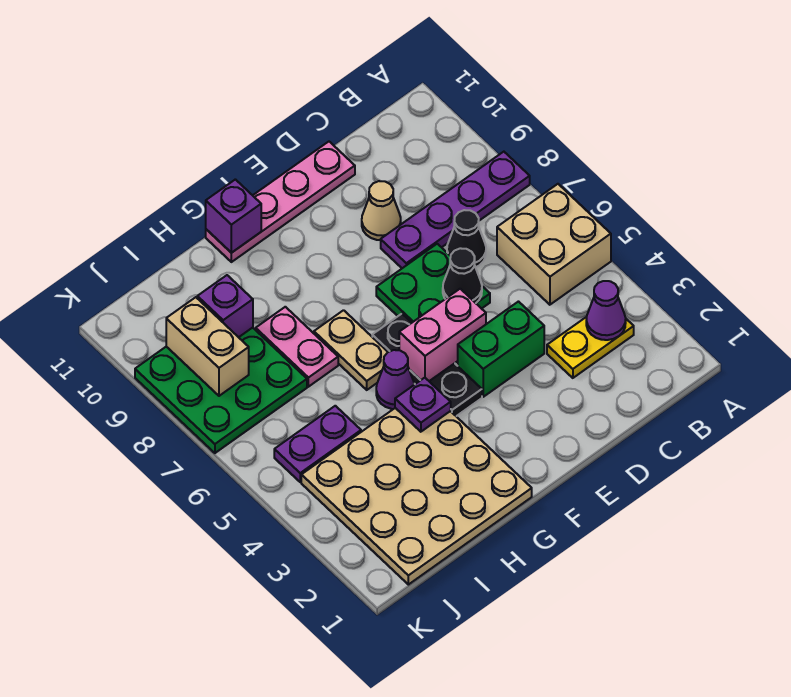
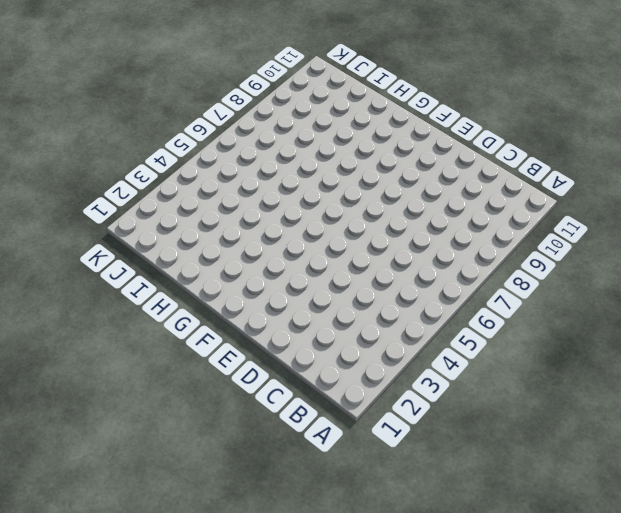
none -> tan brick A5:B6 level 1
none -> purple plate A8:D8 level 1
none -> yellow plate B3:C3 level 1

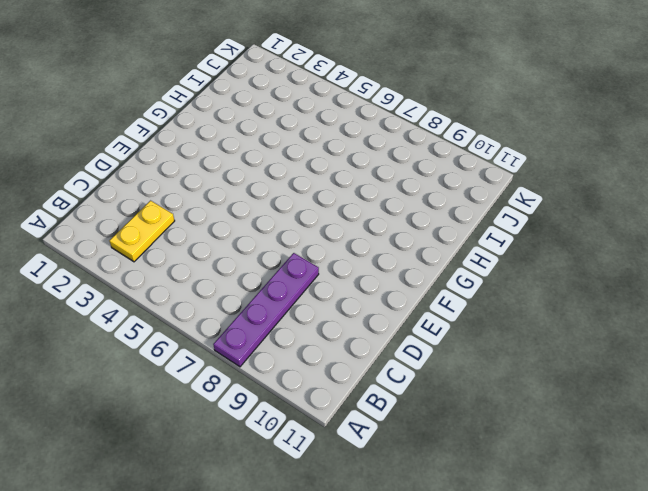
none -> tan brick A5:B6 level 1
none -> black cone C7 level 1
none -> green brick D4:E4 level 1

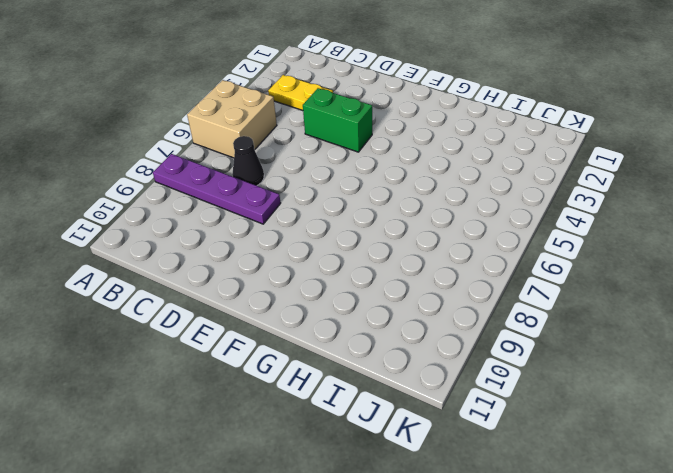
none -> green plate D6:E7 level 1
none -> tan cone D9 level 1
none -> pink plate D11:G11 level 1

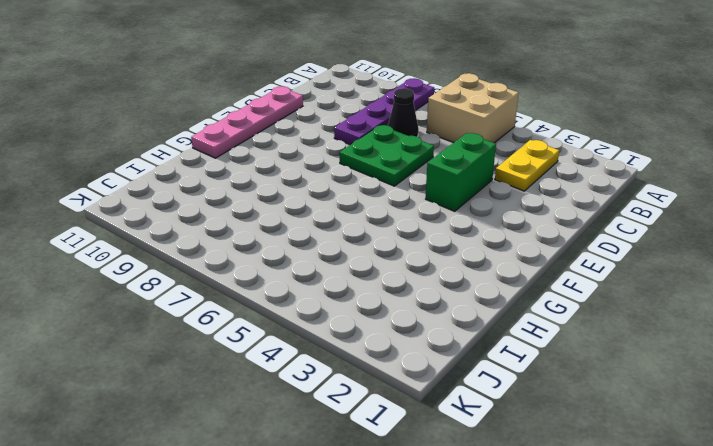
none -> tan cone D9 level 1
none -> black plate F4:F6 level 1
none -> tan plate G1:J4 level 1

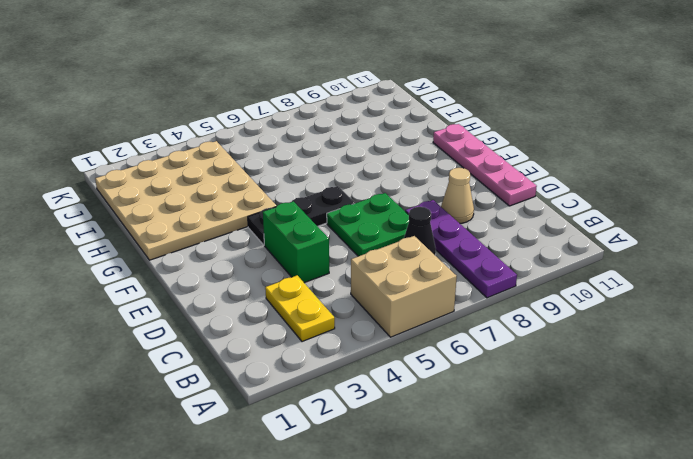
none -> purple cone G5 level 1
none -> tan plate G6:G7 level 1
none -> pink plate H7:H8 level 1

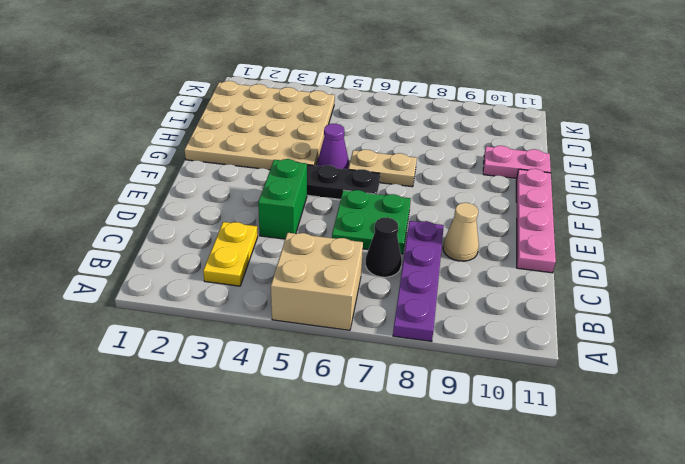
pink plate H10:H11 level 1 -> pink plate H7:H8 level 1
none -> purple plate I5:J5 level 1
none -> green plate I7:K9 level 1
none -> purple cone B3 level 2

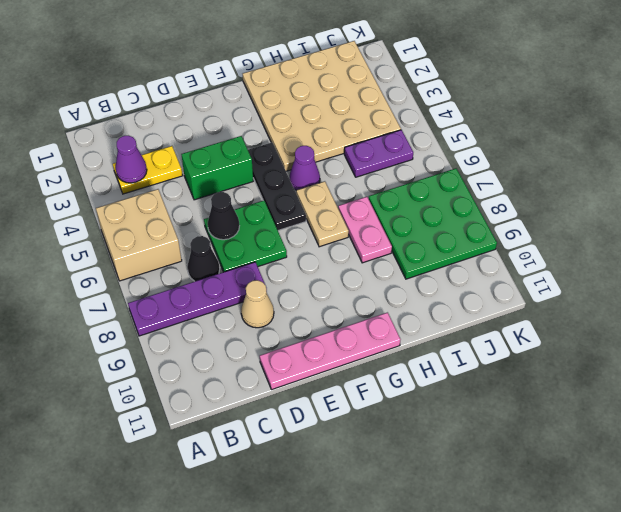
none -> pink brick E5:F5 level 2
none -> purple plate G4 level 2
none -> purple brick G11 level 2

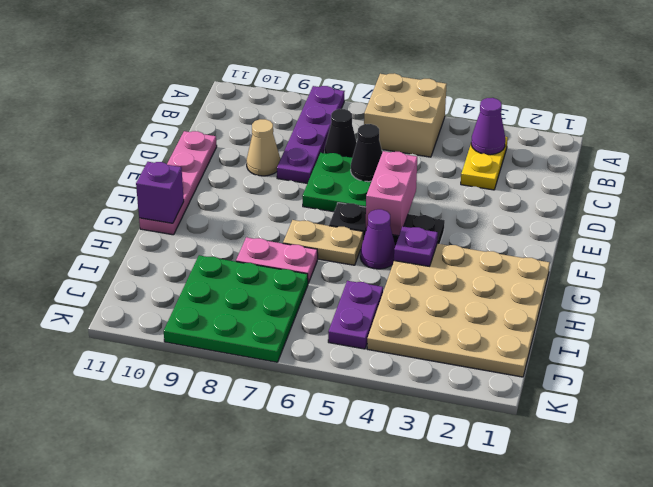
none -> green brick D4:E4 level 1
none -> purple brick I9 level 2
none -> tan brick J8:J9 level 2

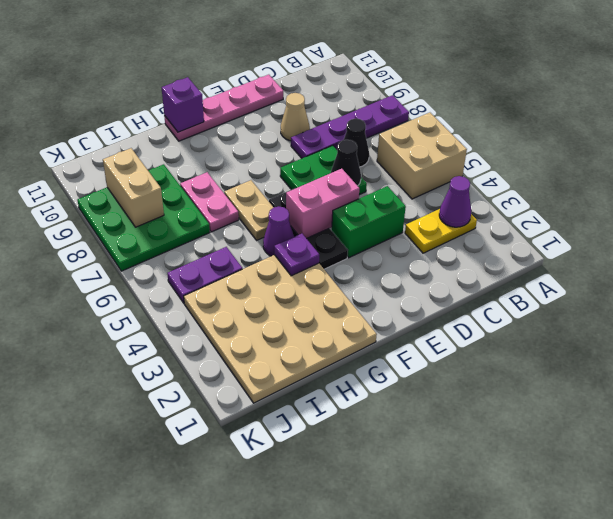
none -> purple brick I9 level 2

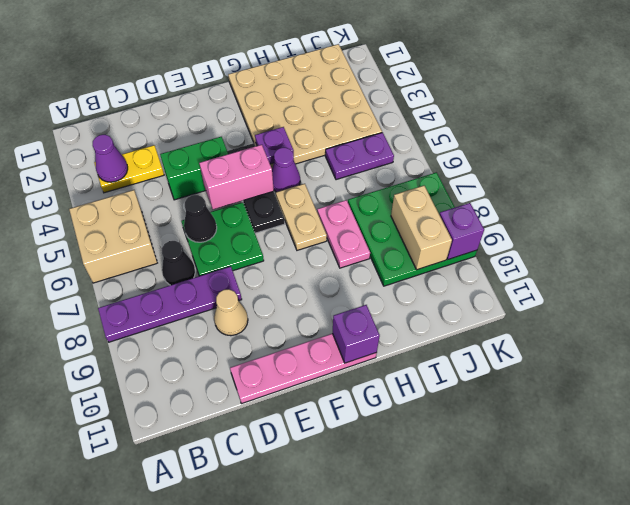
purple brick K9 level 2 -> purple brick I9 level 2

